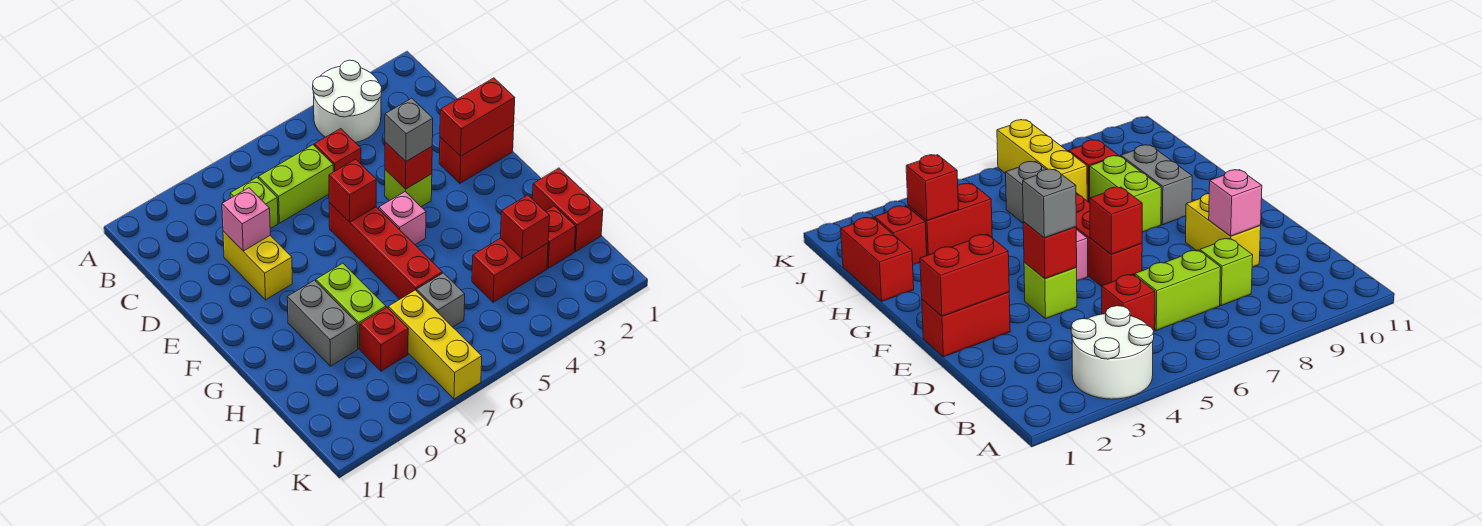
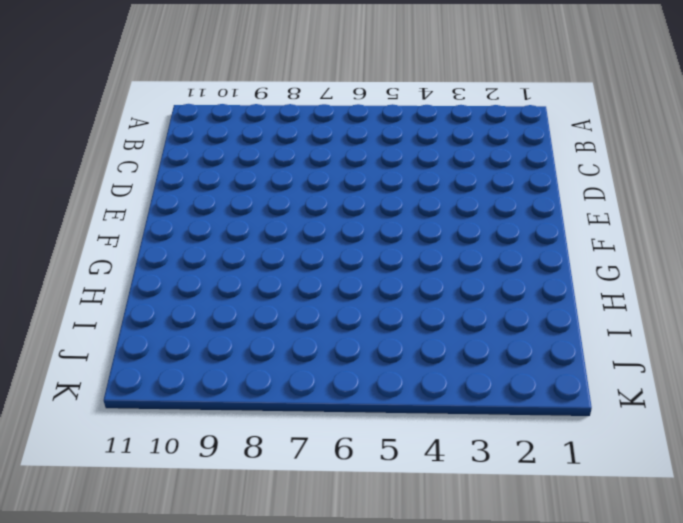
none -> white round brick A3:B4 level 1
none -> red brick C5 level 1
none -> lime brick C6:C7 level 1

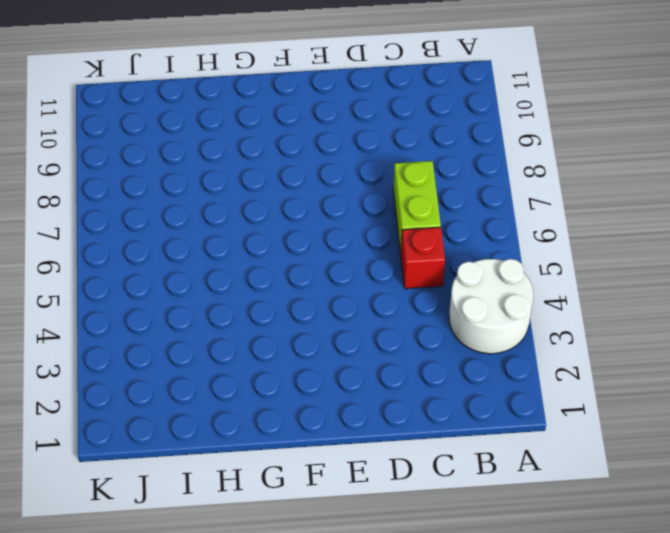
none -> lime brick C8 level 1
none -> yellow brick D9:E9 level 1
none -> red brick E1:E2 level 1

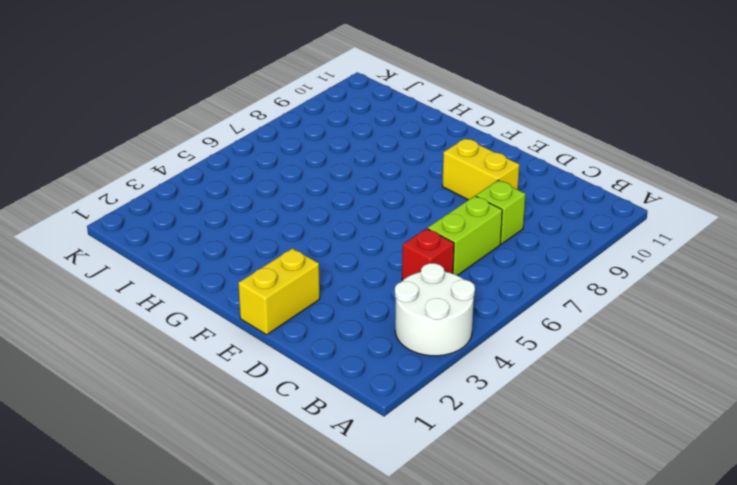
yellow brick E1:E2 level 1 -> red brick E1:E2 level 1
none -> lime brick E4 level 1
none -> red brick E6:H6 level 1
none -> pink brick F5 level 1

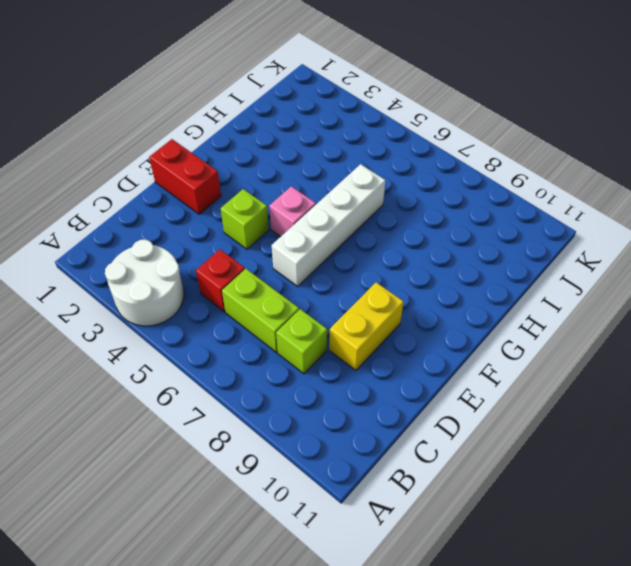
white brick E6:H6 level 1 -> red brick E6:H6 level 1
none -> lime brick G8:H8 level 1
none -> grey brick G9:H9 level 1
none -> red brick H1:I1 level 1

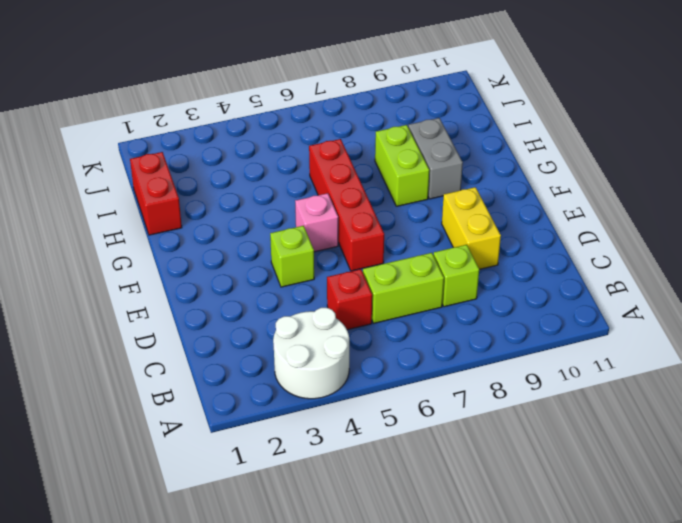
none -> red brick E1:E2 level 1
none -> red brick I2 level 1
none -> red brick I3:I4 level 1

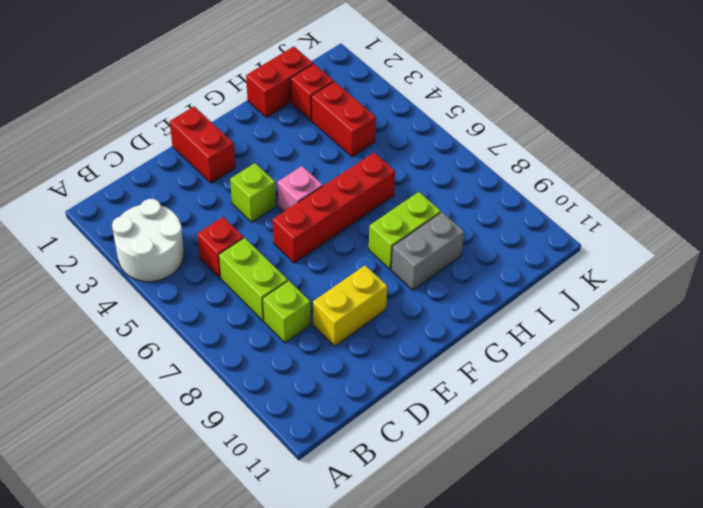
none -> grey brick I6 level 1
none -> yellow brick I7:K7 level 1
none -> red brick I8 level 1

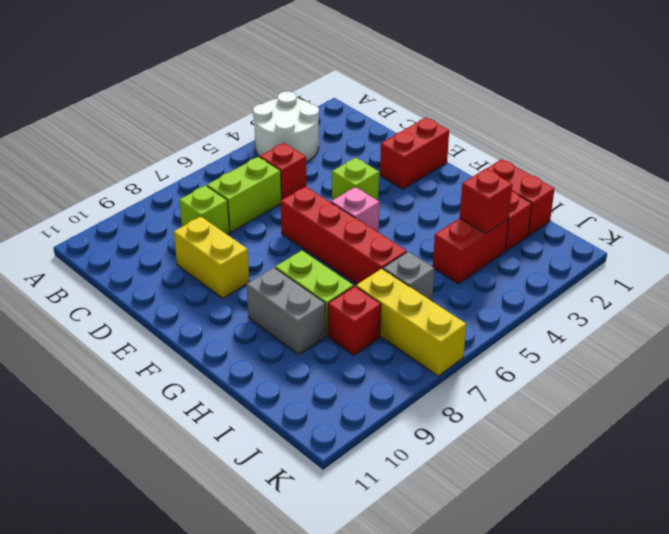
none -> pink brick D9 level 2
none -> red brick E1:E2 level 2
none -> red brick E4 level 2

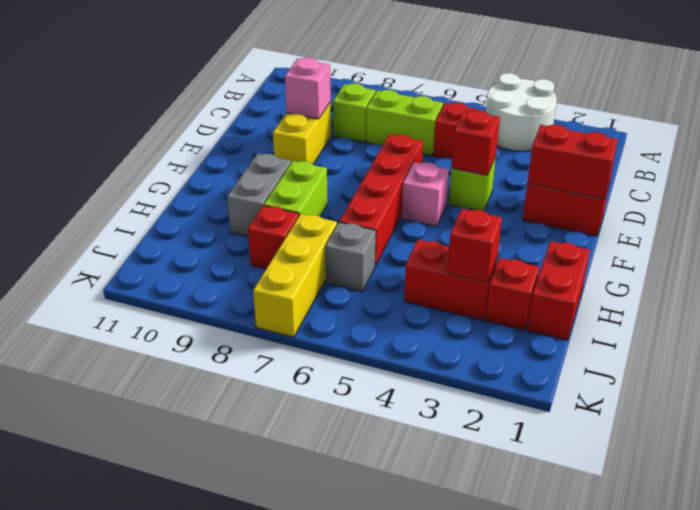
none -> red brick E6 level 2
none -> grey brick E4 level 3

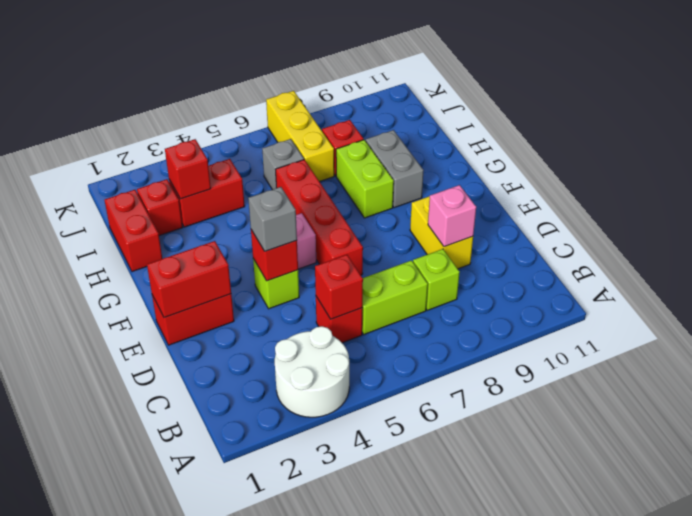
red brick C5 level 2 -> red brick E6 level 2

